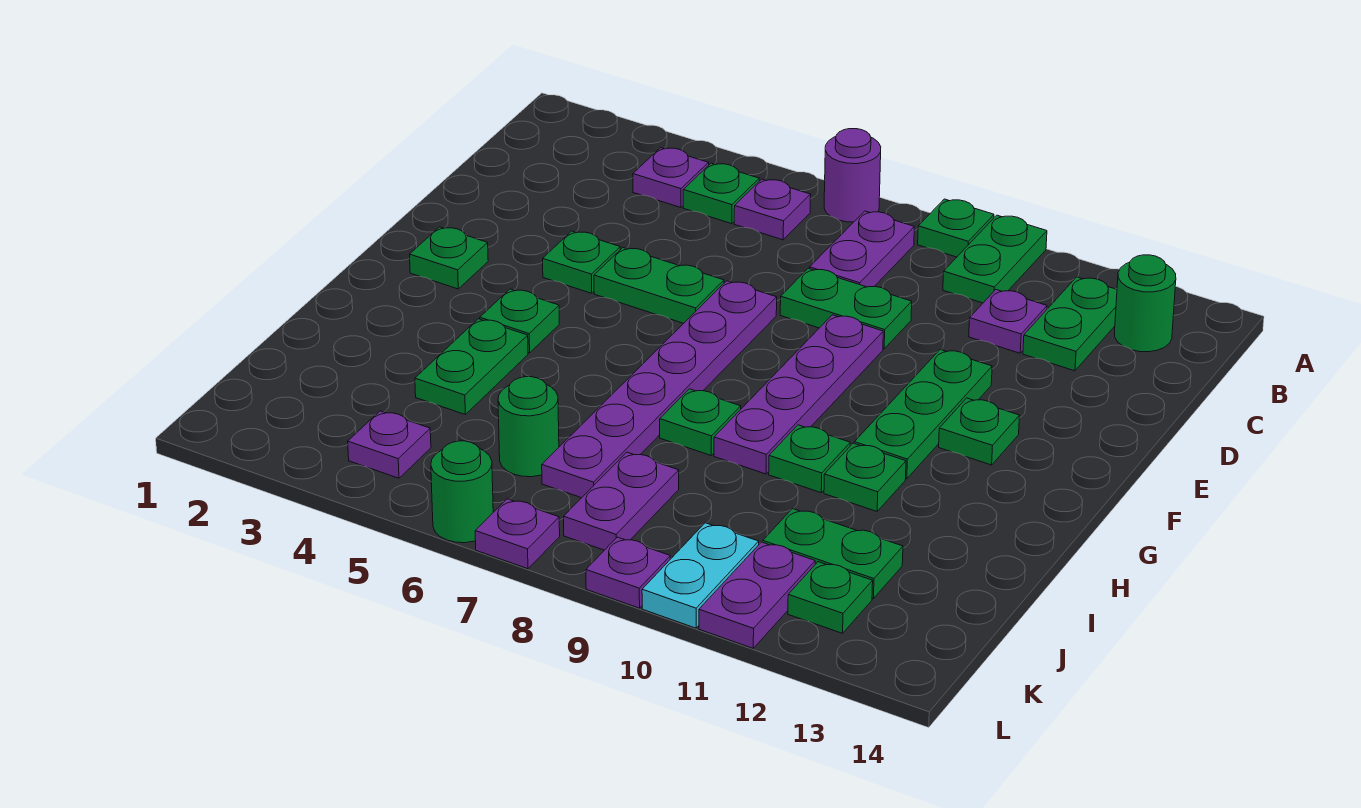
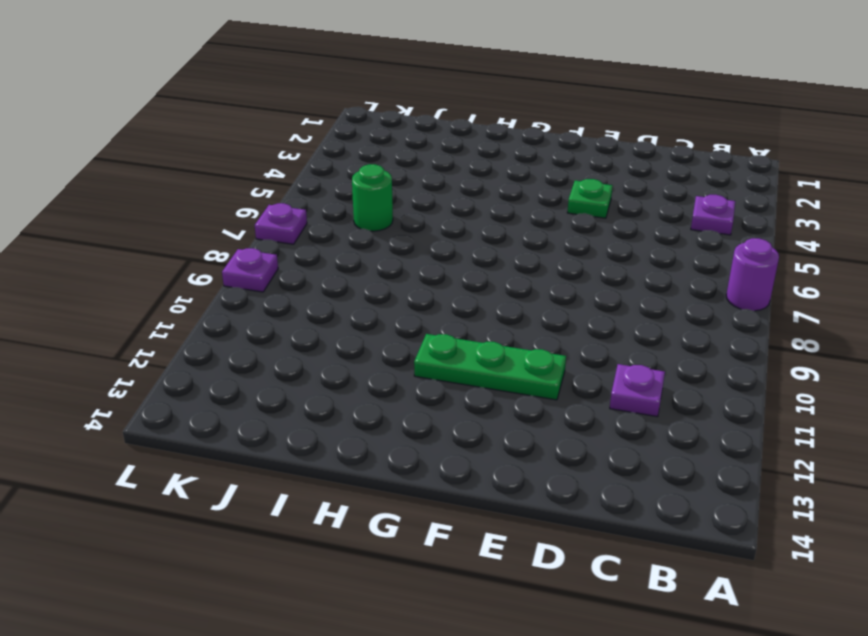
none -> green plate A9 level 1
none -> green plate A10:B10 level 1
none -> green plate B5 level 1
none -> purple plate B6 level 1

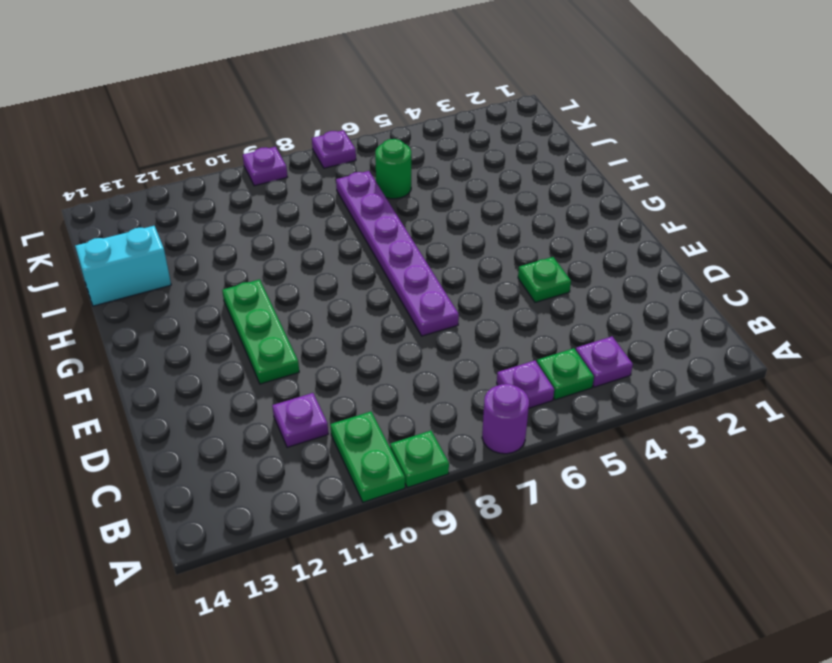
cyan brick I13:I14 level 1 -> none
none -> purple plate B8:C8 level 1
none -> green plate B12:C12 level 1
none -> green round brick B13 level 1
none -> green plate D8:D9 level 1

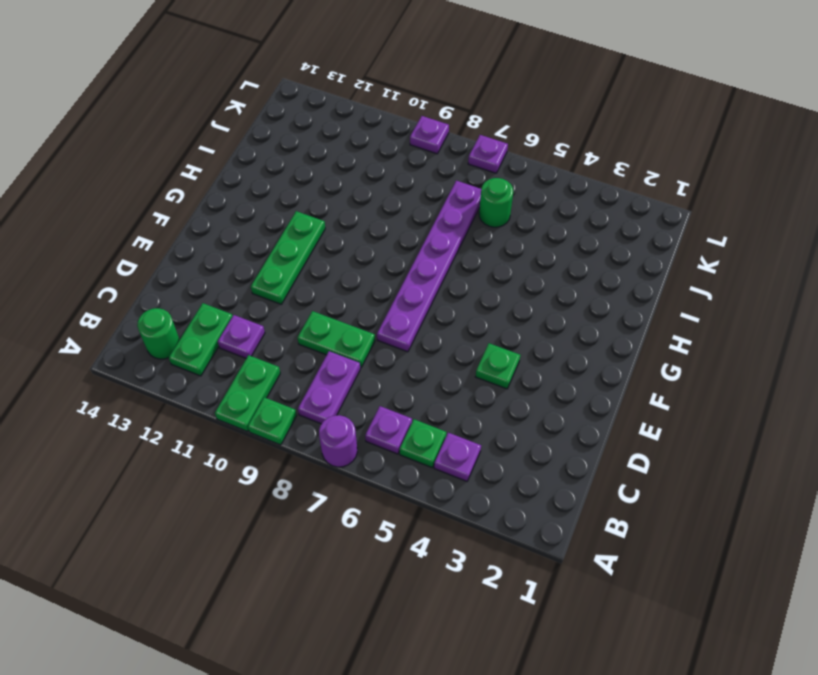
none -> green plate E5:E6 level 1
none -> purple plate E9:H9 level 1
none -> green plate F2 level 1
none -> green plate F12 level 1

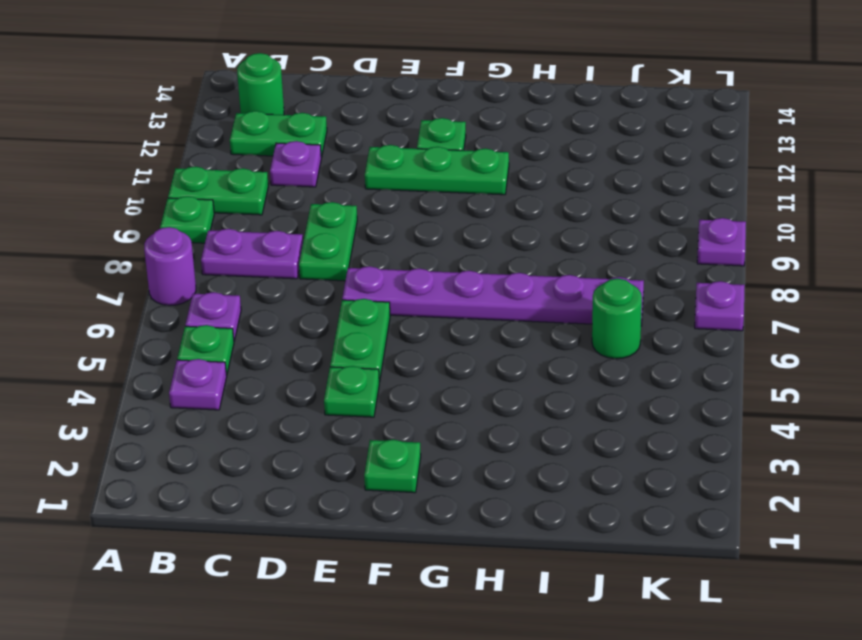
none -> purple plate E9:H9 level 1
none -> green plate G4 level 1
none -> green plate H4:I4 level 1
none -> green plate H8 level 1

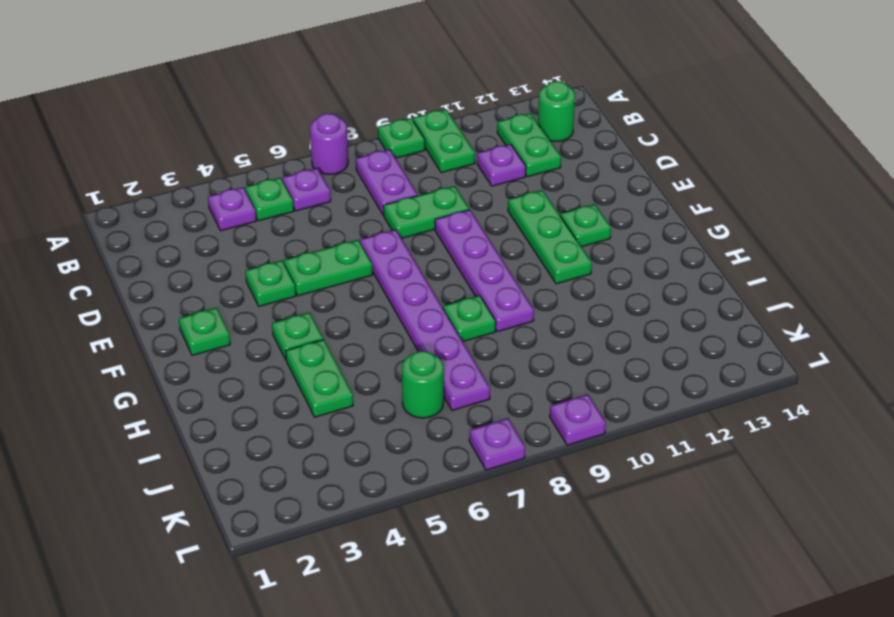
none -> green plate H10 level 1
none -> green plate H11 level 1
none -> purple plate J8:K8 level 1
none -> green plate J11:J12 level 1

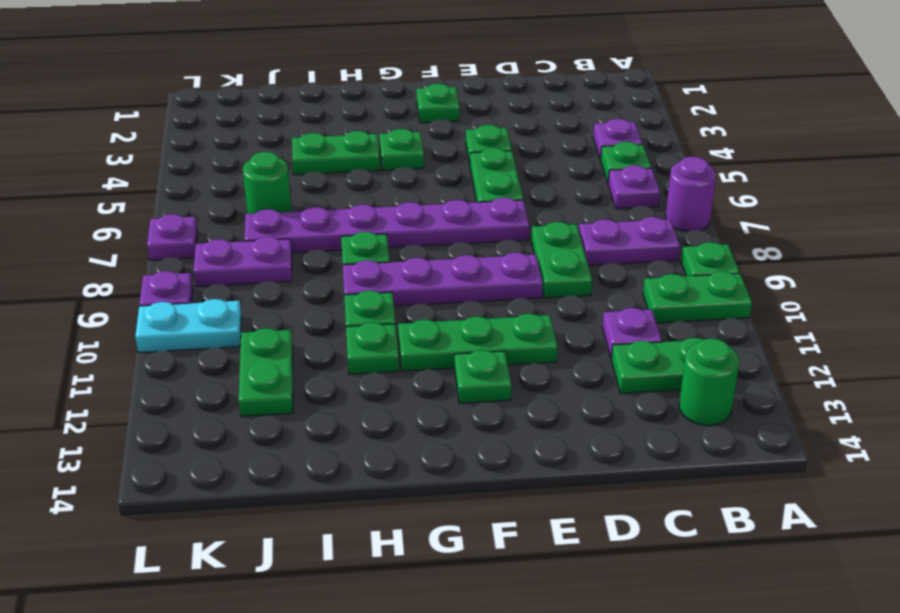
none -> purple plate K4 level 1
none -> purple plate K11:L11 level 1
none -> green plate K12 level 1
none -> green round brick L6 level 1

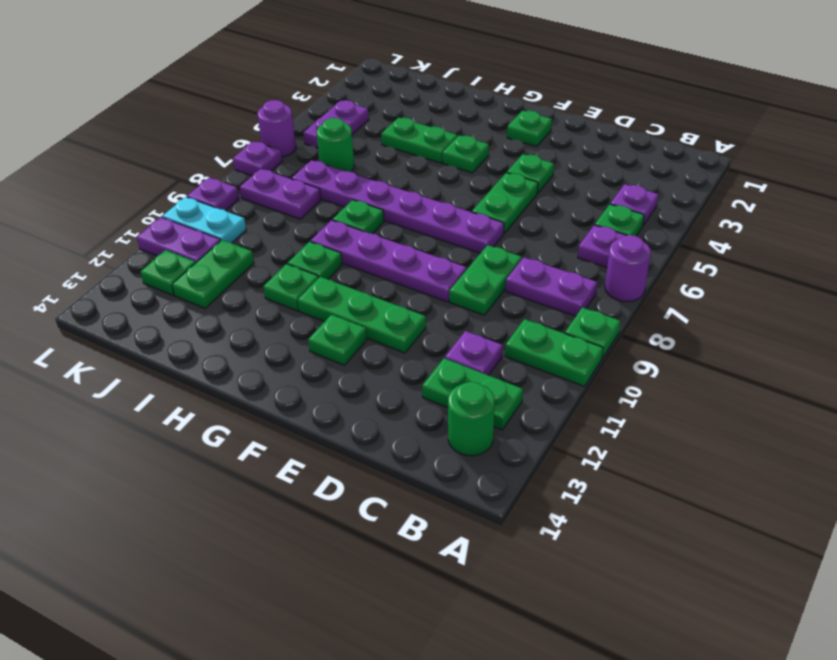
purple plate K4:K5 level 1 -> purple plate K4 level 1
purple round brick L6 level 1 -> green round brick L6 level 1

